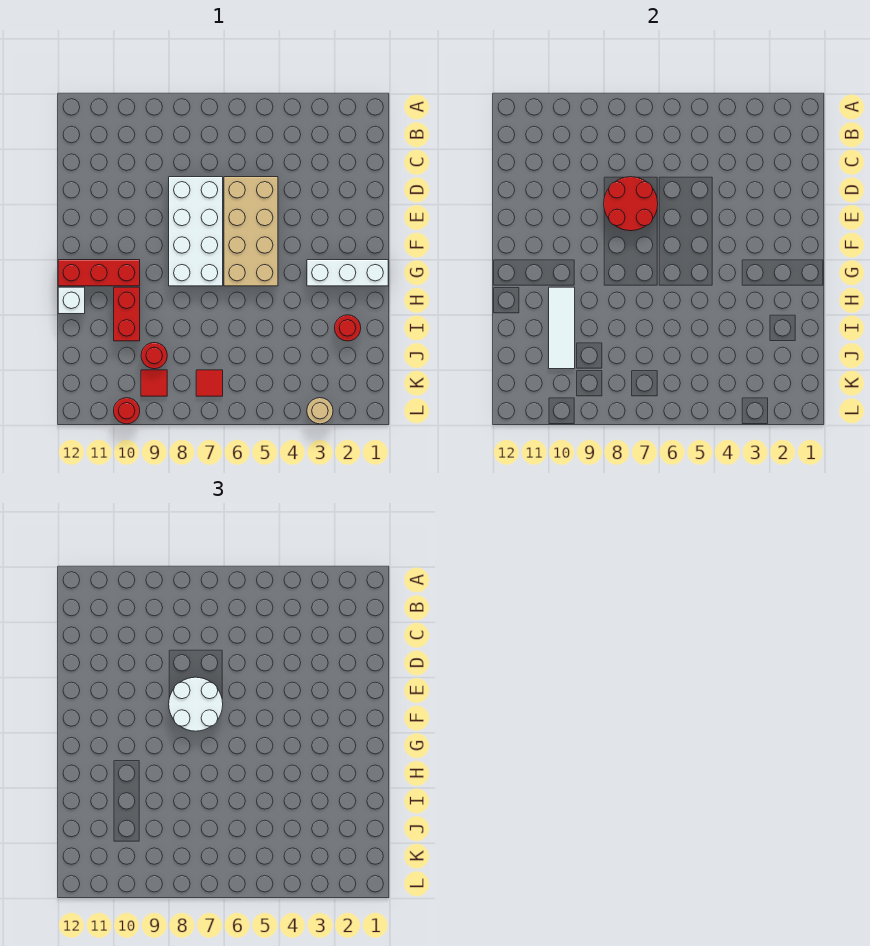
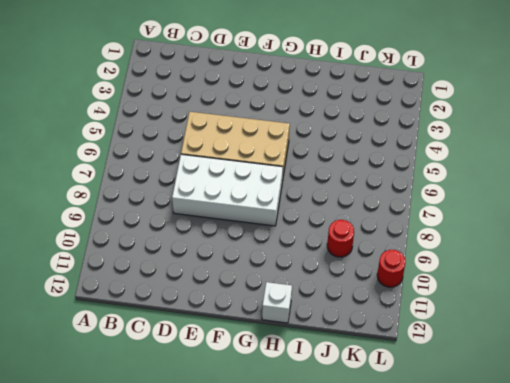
none -> white brick G1:G3 level 1
none -> red brick G10:G12 level 1
none -> red brick H10:I10 level 1

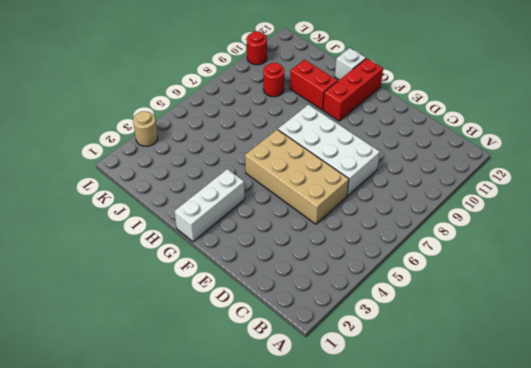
none -> red round brick I2 level 1
none -> red tile K7 level 1
none -> red tile K9 level 1

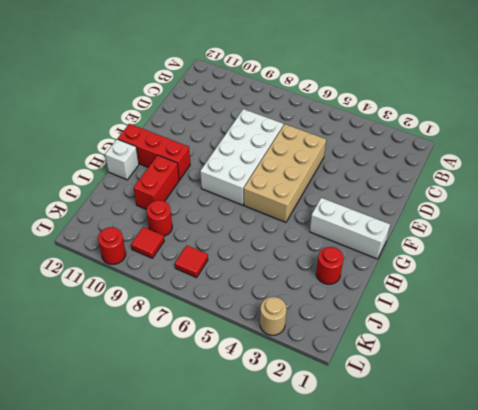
none -> red round brick D7:E8 level 2
none -> white tile H10:J10 level 2
none -> white round brick E7:F8 level 3

